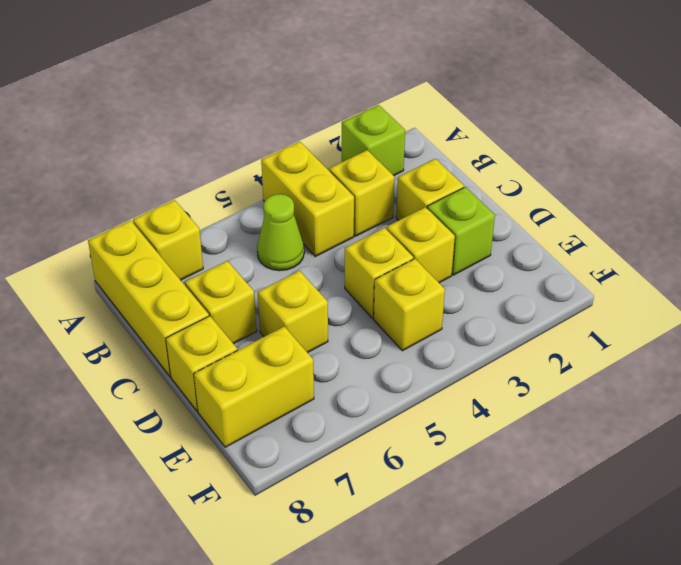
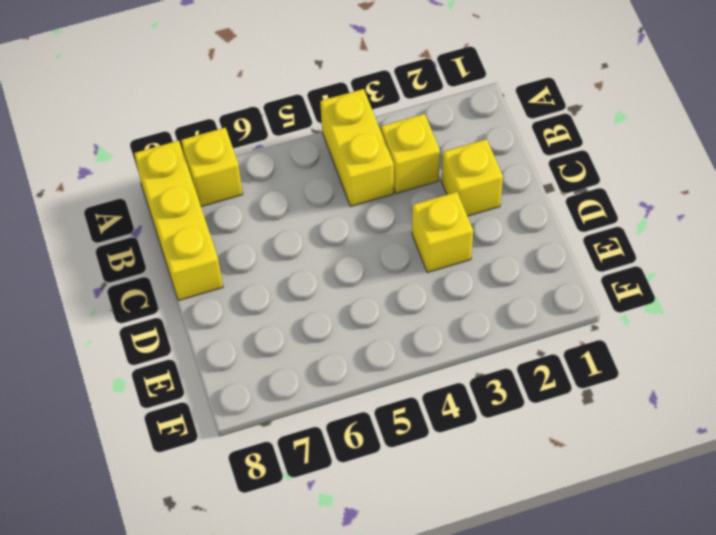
none -> lime brick A2 level 1
none -> lime cone B5 level 1
none -> yellow brick C7 level 1

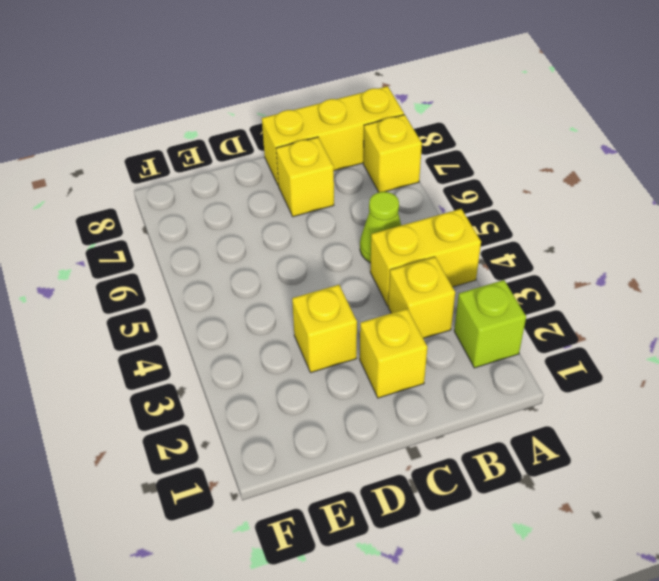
none -> lime brick D2 level 1
none -> yellow brick D4 level 1
none -> yellow brick D6 level 1

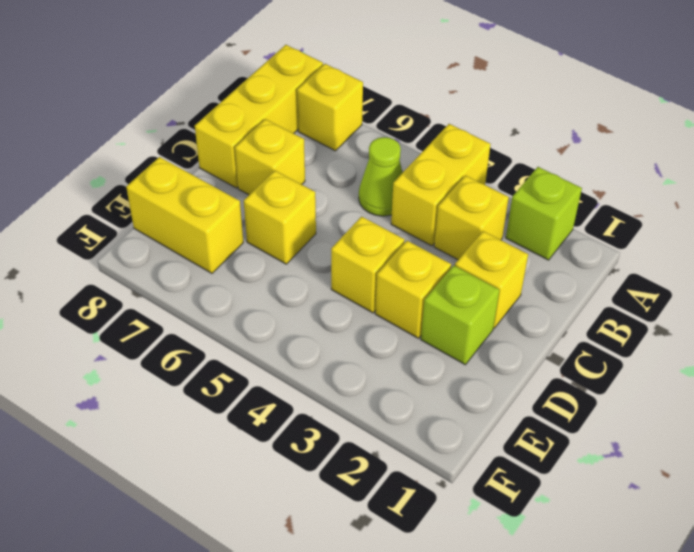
none -> yellow brick D8 level 1
none -> yellow brick E4 level 1

